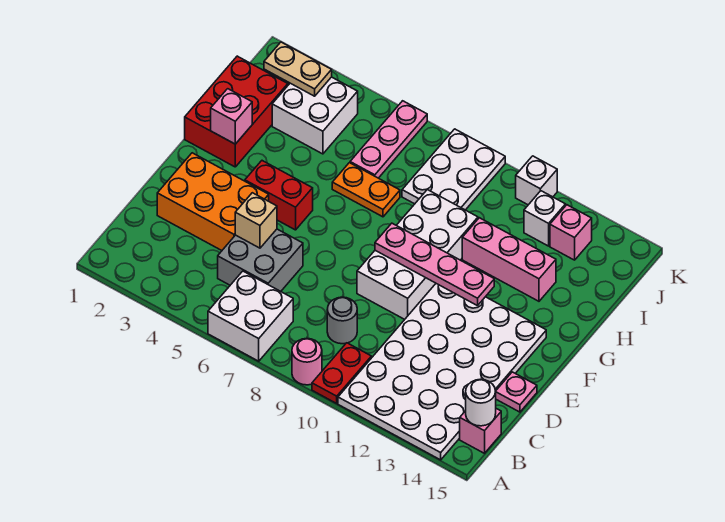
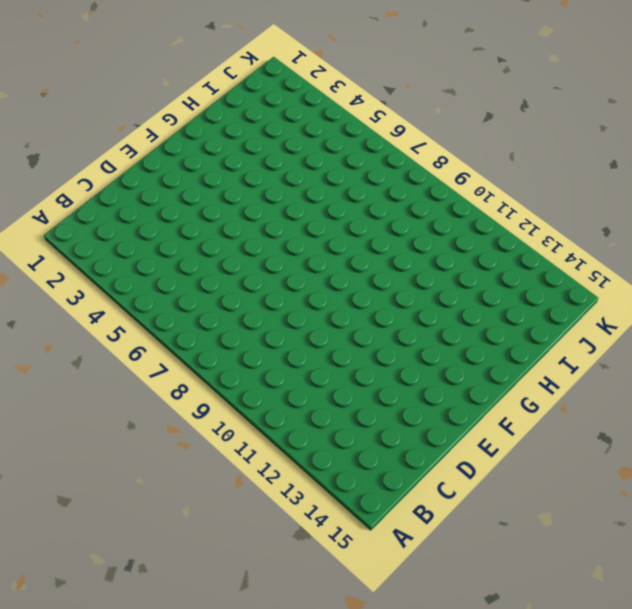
none -> white brick A6:B7 level 1
none -> pink round brick A9 level 1
none -> red plate A10:B10 level 1

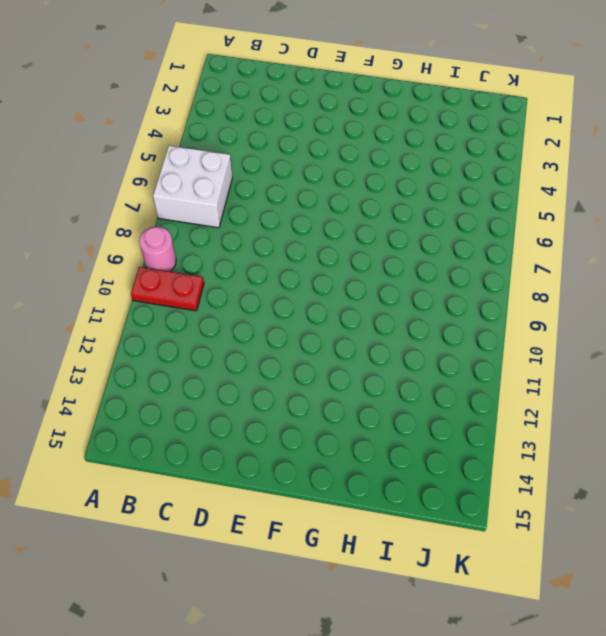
none -> white plate A11:F14 level 1
none -> pink brick B15 level 1
none -> grey brick C5:D6 level 1

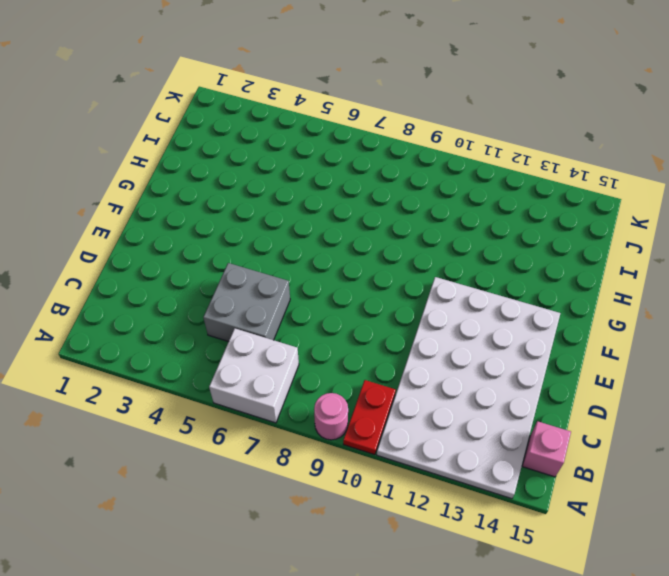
none -> grey round brick C9 level 1
none -> orange brick D2:E4 level 1
none -> pink plate D15 level 1

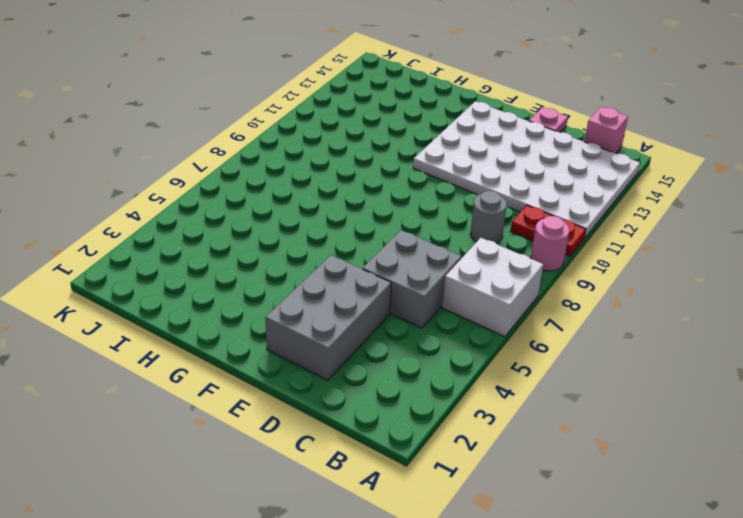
grey brick D2:E4 level 1 -> orange brick D2:E4 level 1
none -> white brick E9:H10 level 1
none -> red brick F4:F5 level 1
none -> red brick G1:I2 level 1

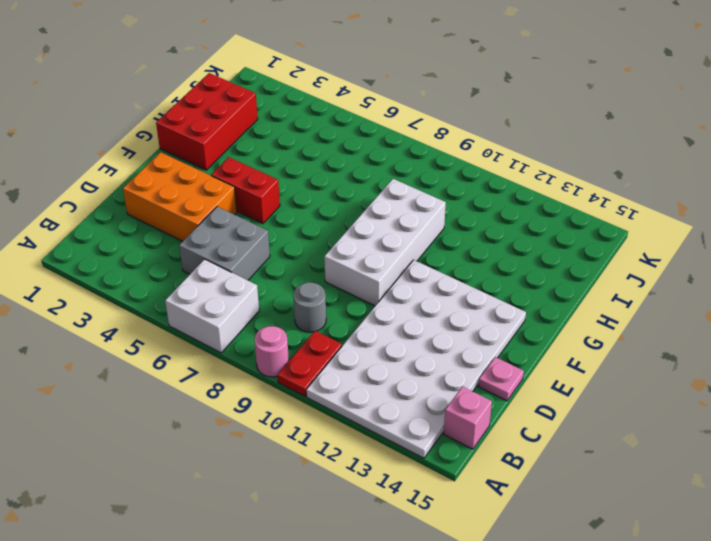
none -> orange plate H6:H7 level 1
none -> pink brick H11:H13 level 1
none -> white brick I3:J4 level 1

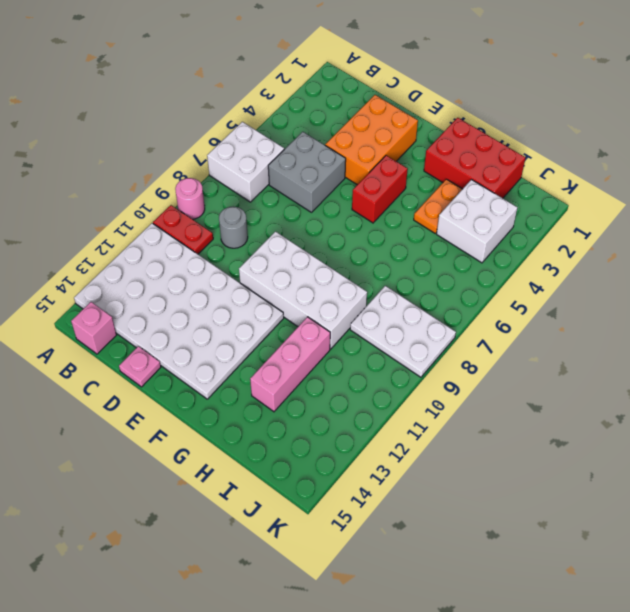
orange plate H3:H4 level 1 -> orange plate H6:H7 level 1
none -> pink plate I6:K6 level 1
none -> white brick J12 level 1
none -> pink brick J13 level 1

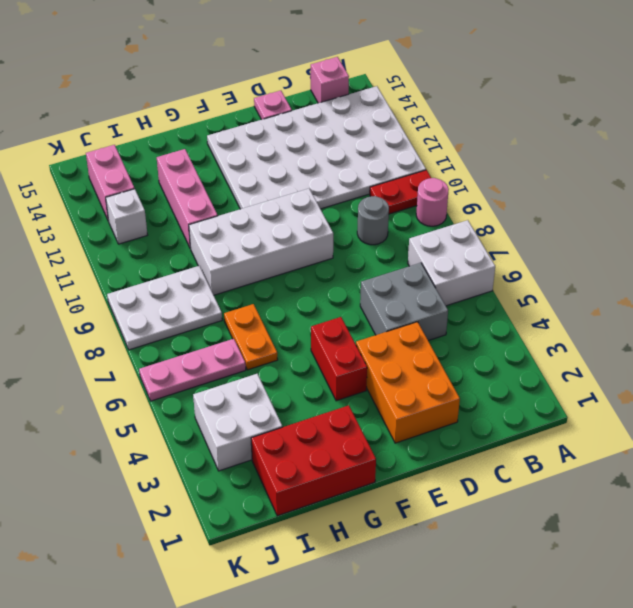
pink brick J13:J14 level 1 -> pink brick J13 level 1
none -> white brick K11 level 1
none -> white round brick B15 level 2
none -> tan brick D5 level 2

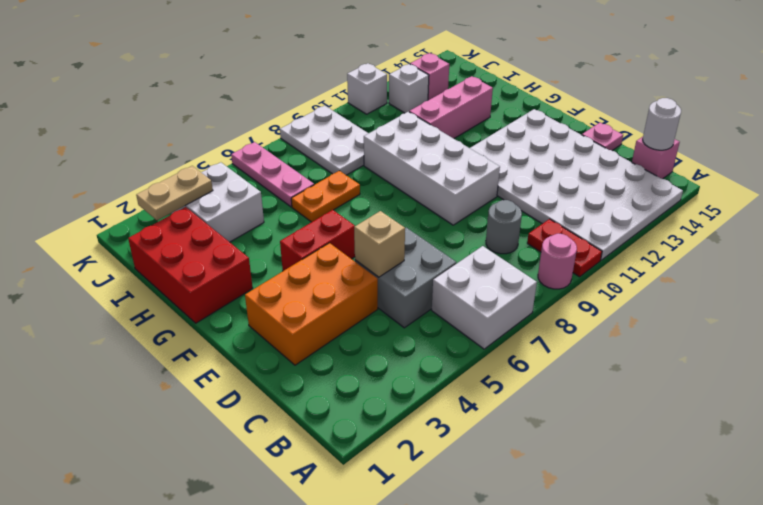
none -> pink plate F9:F12 level 2
none -> pink brick G2 level 2

